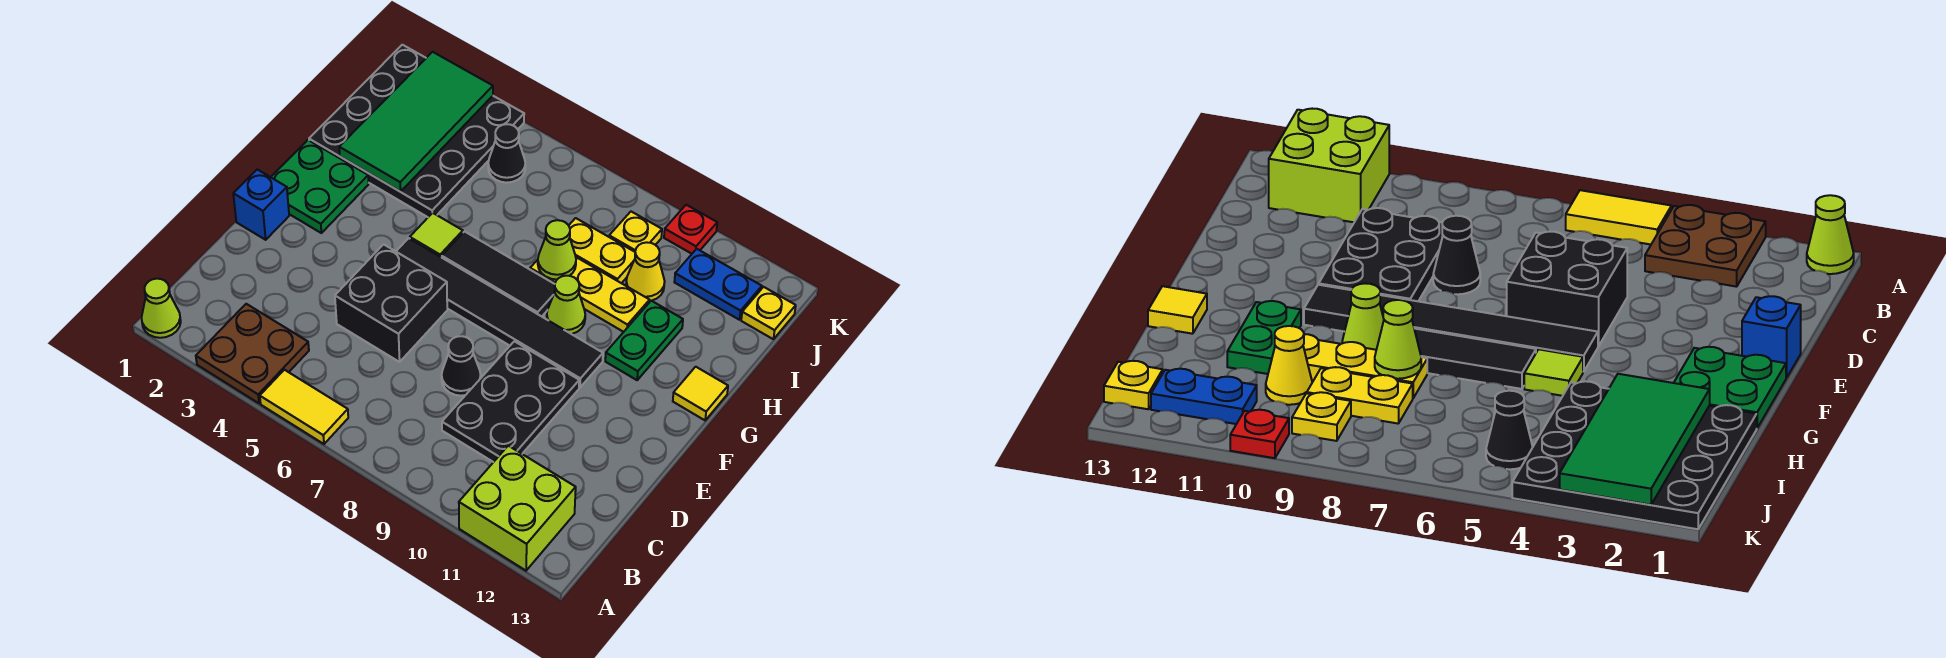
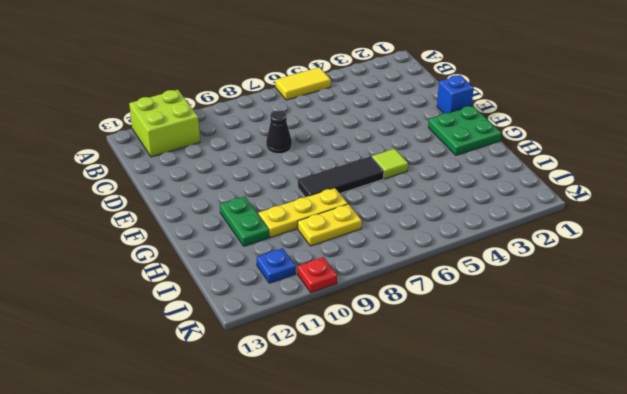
blue plate J11 level 1 -> blue plate J11:J12 level 1
none -> lime cone A1 level 1
none -> brown plate A3:B4 level 1
none -> black plate C9:E10 level 1

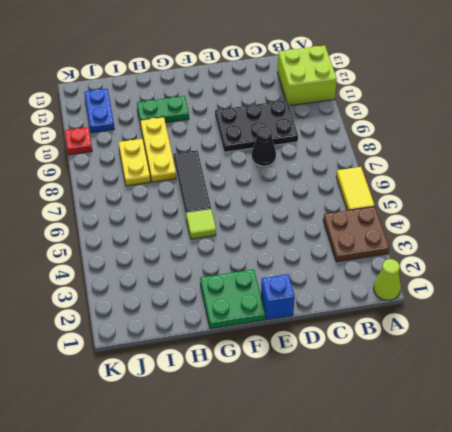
none -> black brick D5:E6 level 1
none -> black tile F5:F10 level 1
none -> lime cone G9 level 1

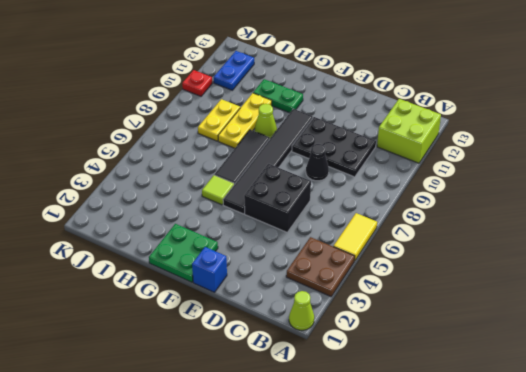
none -> yellow tile G13 level 1
none -> black plate H1:K4 level 1
none -> yellow cone I10 level 1

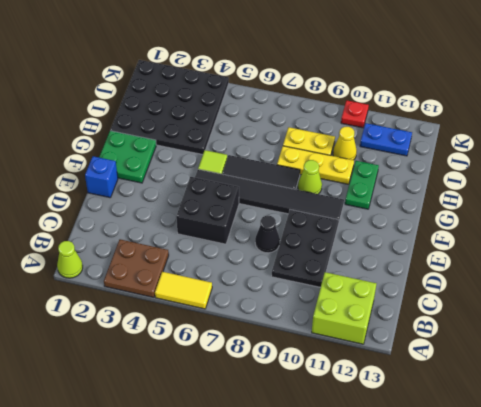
none -> yellow tile G13 level 1
none -> black cone J5 level 1
none -> yellow plate J9 level 1

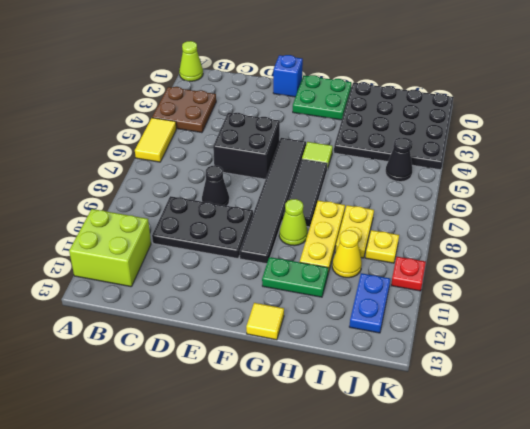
none -> yellow plate J13 level 1
none -> green tile H2:K3 level 2
none -> lime cone H8 level 2

